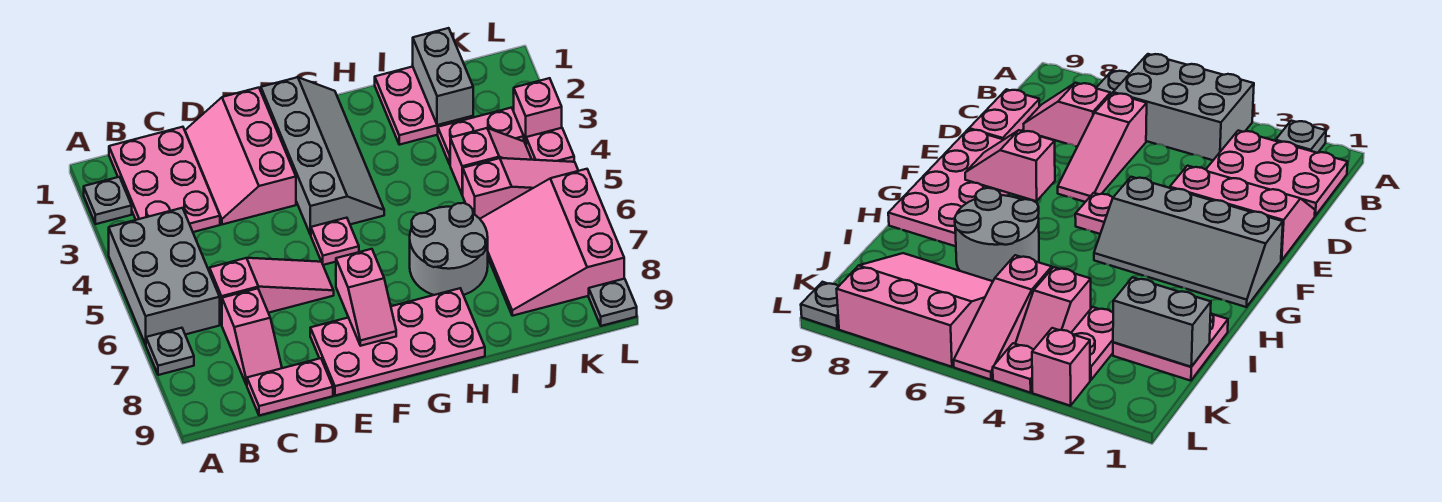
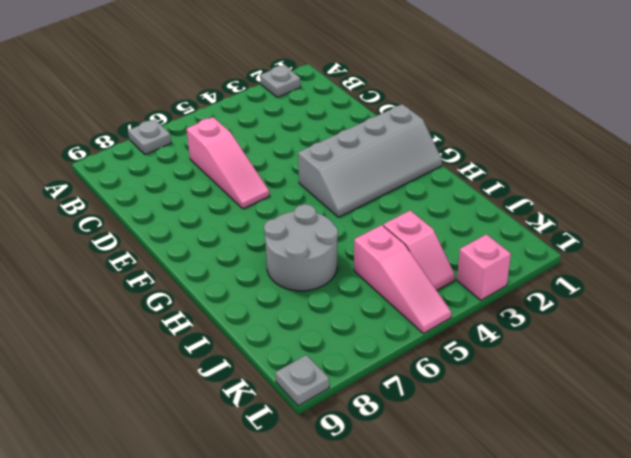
none -> grey brick A4:B6 level 1
none -> pink plate B1:C3 level 1
none -> pink slope C7:C8 level 1 top 7

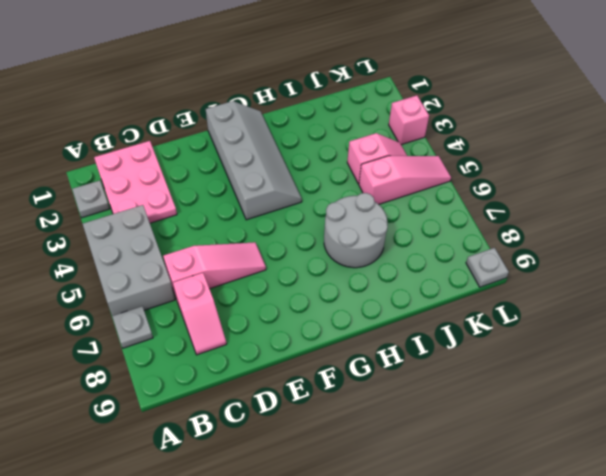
none -> pink plate C9:D9 level 1
none -> pink slope D1:E3 level 1 top E
none -> pink plate E8:H9 level 1

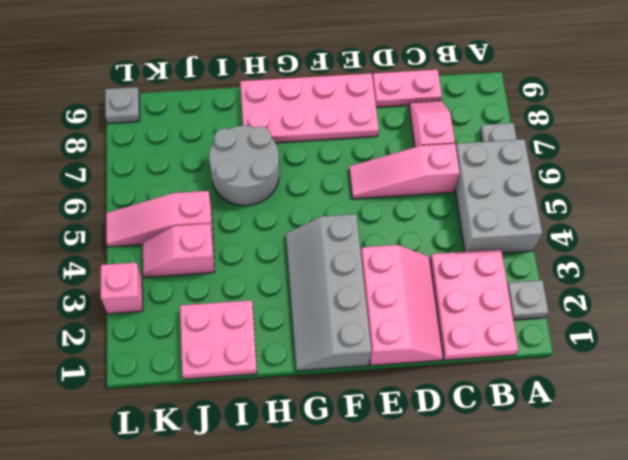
none -> pink plate F5 level 1
none -> pink plate J3:K3 level 1
none -> pink slope J6:L8 level 1 top L

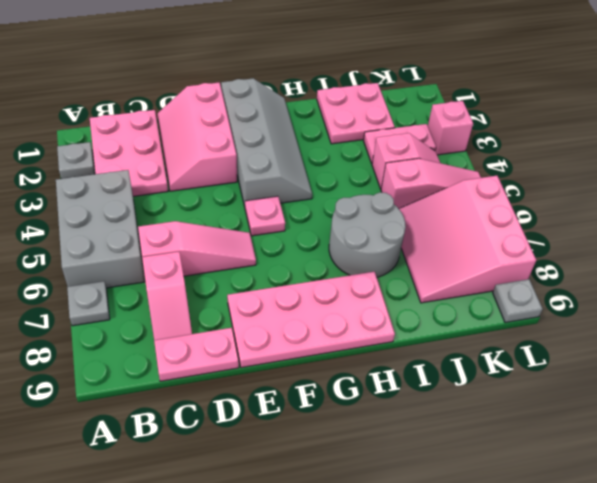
none -> pink plate L4 level 1
none -> pink slope F7:F8 level 2 top 7
none -> grey brick J1:J2 level 2

